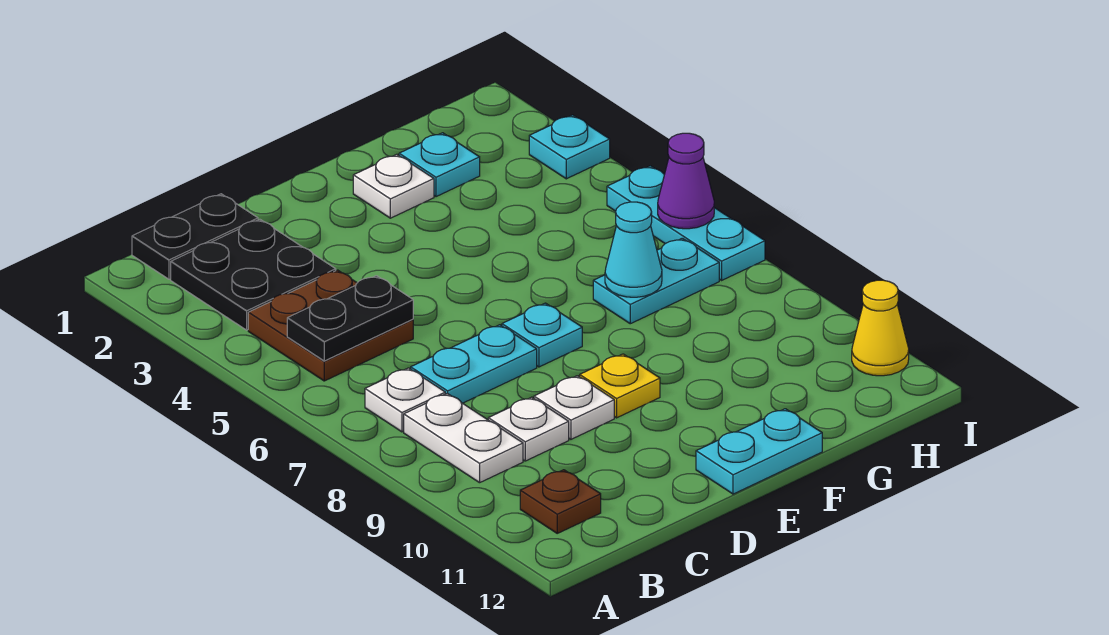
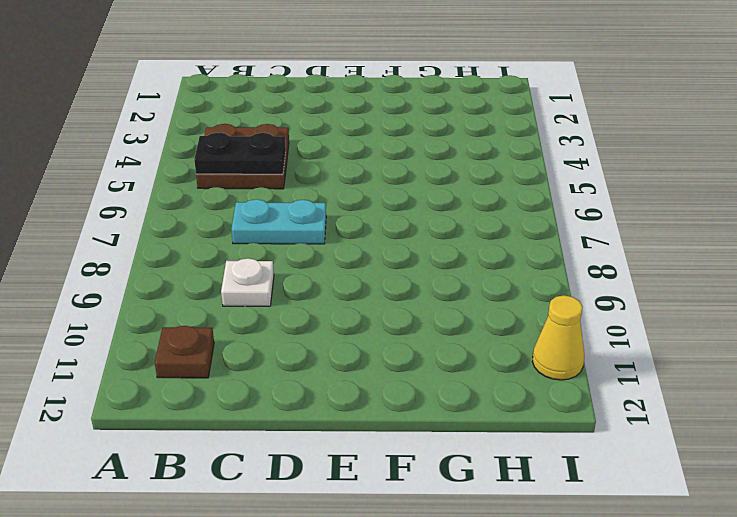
none -> black plate B1:C1 level 1
none -> black plate B2:C3 level 1
none -> white plate B7 level 1

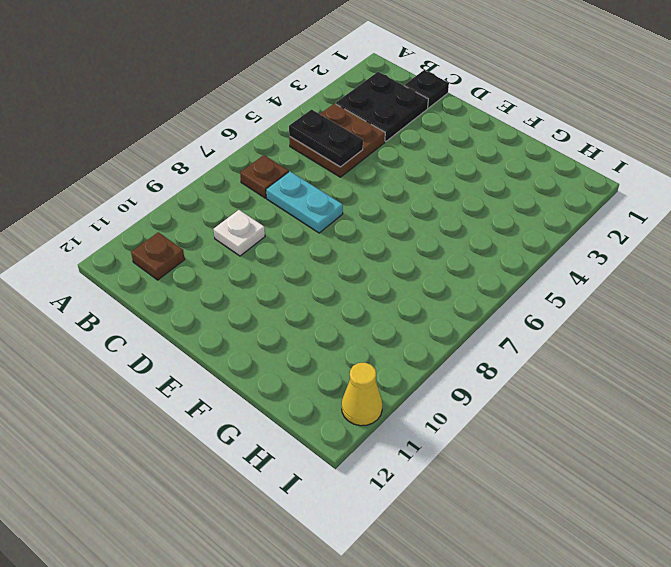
brown plate B7 level 1 -> white plate B7 level 1
black plate C1 level 1 -> black plate B1:C1 level 1
none -> white plate B8:B9 level 1
none -> white plate D9 level 1
none -> cyan plate E7 level 1

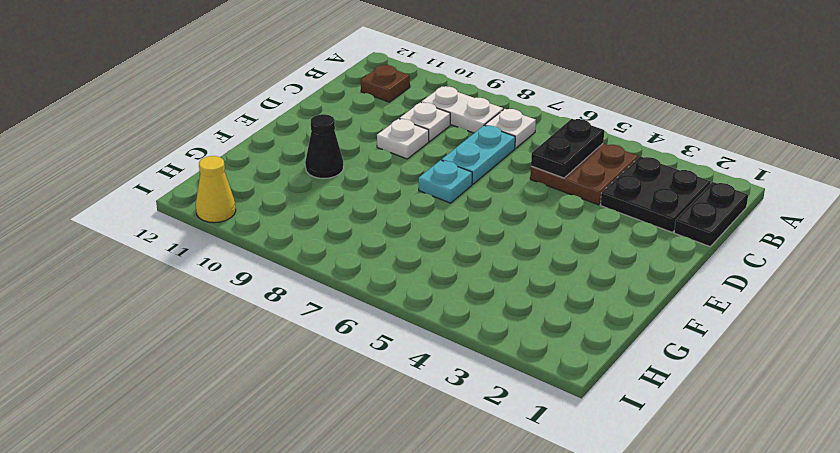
black cone F10 level 1 -> none
none -> yellow plate E9 level 1
none -> cyan plate E12:F12 level 1
none -> white plate F2 level 1

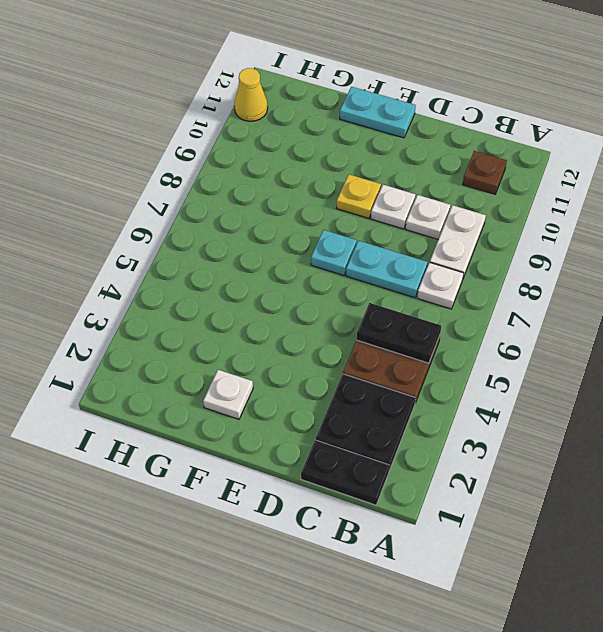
none -> cyan plate G2 level 1
none -> cyan plate G7:H7 level 1
none -> cyan plate I3 level 1

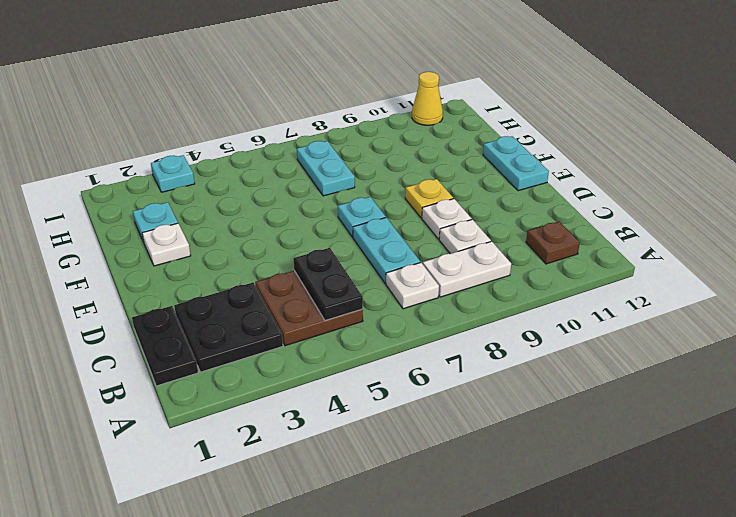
none -> cyan plate I5:I7 level 1
none -> cyan cone G7 level 2
none -> purple cone I6 level 2

